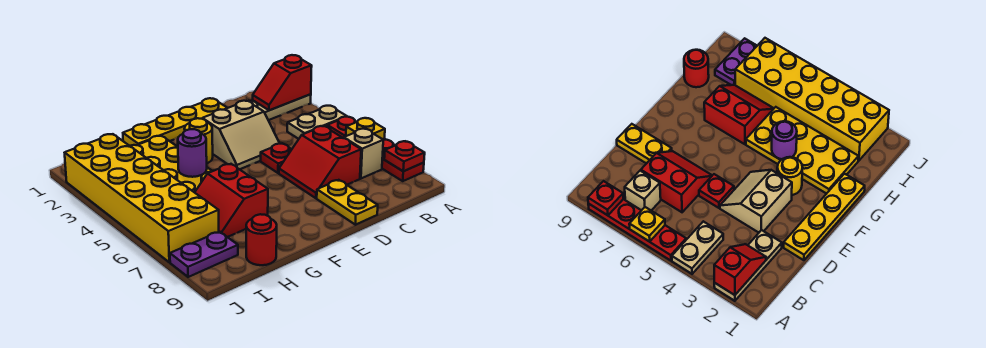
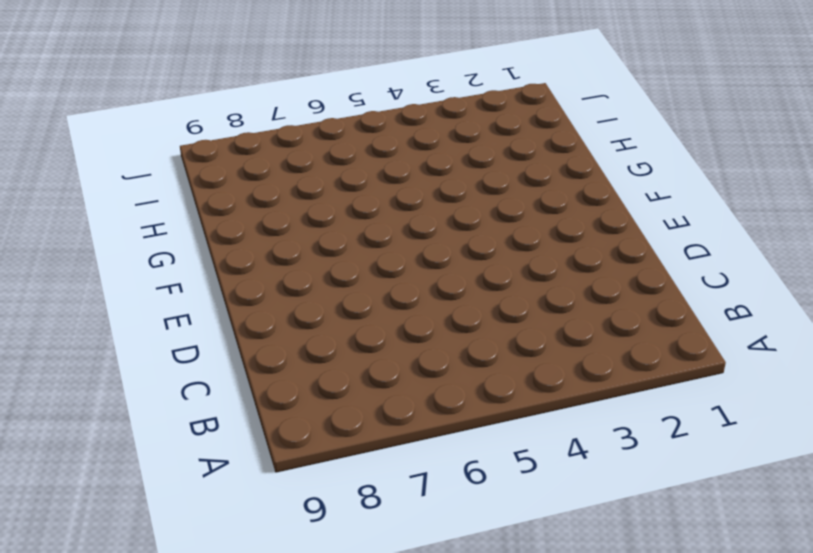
none -> tan plate A2:C2 level 1
none -> tan plate A4:B4 level 1
none -> red plate A5:A8 level 1

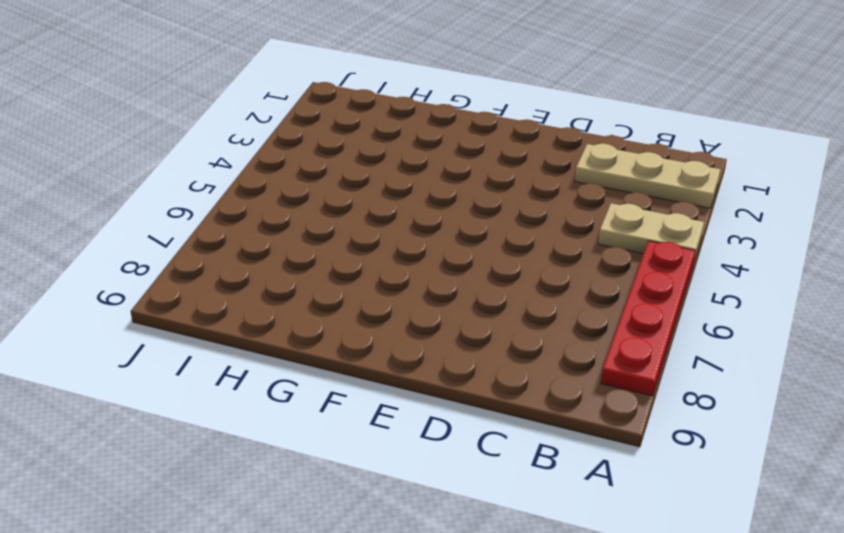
none -> tan brick B7 level 1
none -> red slope C6:D7 level 1 top C
none -> yellow plate D1:G1 level 1

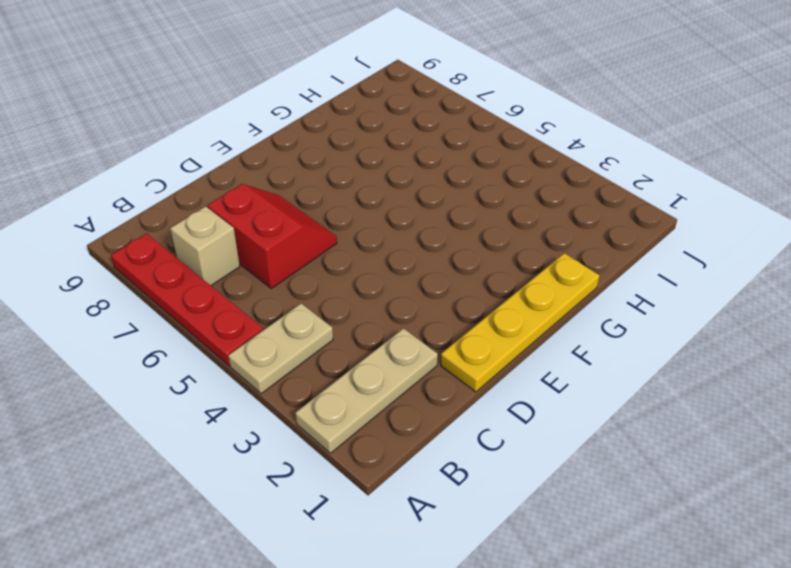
none -> tan slope D3:E4 level 1 top 3
none -> red plate D5 level 1
none -> yellow plate D8:D9 level 1

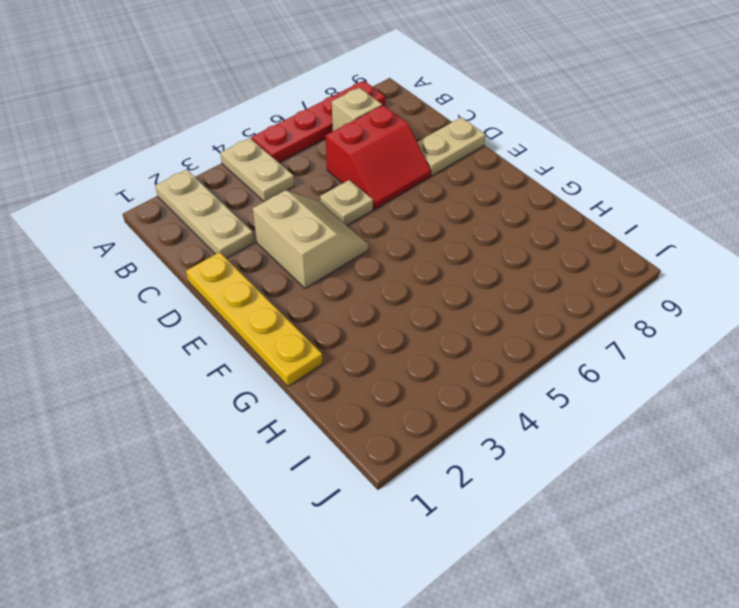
tan plate D5 level 1 -> red plate D5 level 1
tan plate D8:D9 level 1 -> yellow plate D8:D9 level 1
none -> yellow round brick F3 level 1
none -> yellow plate G2:H5 level 1
none -> red slope G6:H7 level 1 top G

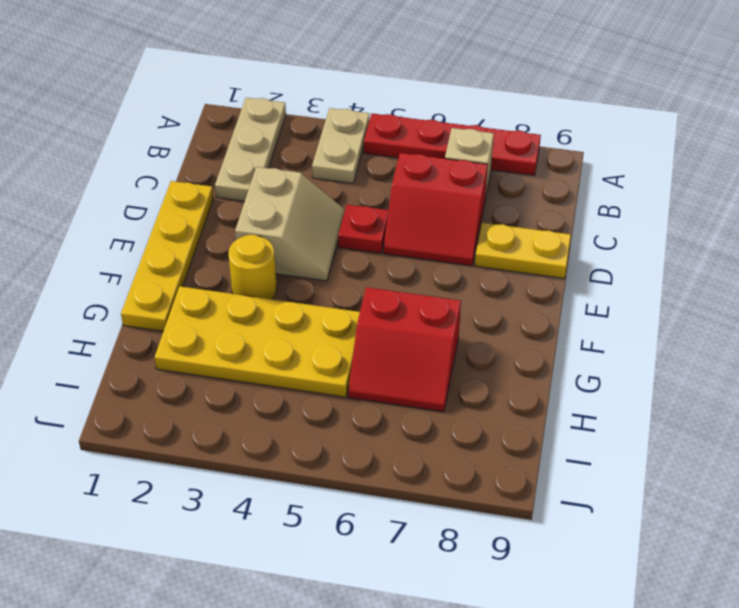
none -> red round brick H9 level 1
none -> yellow brick I2:J7 level 1
none -> purple plate I8:J8 level 1

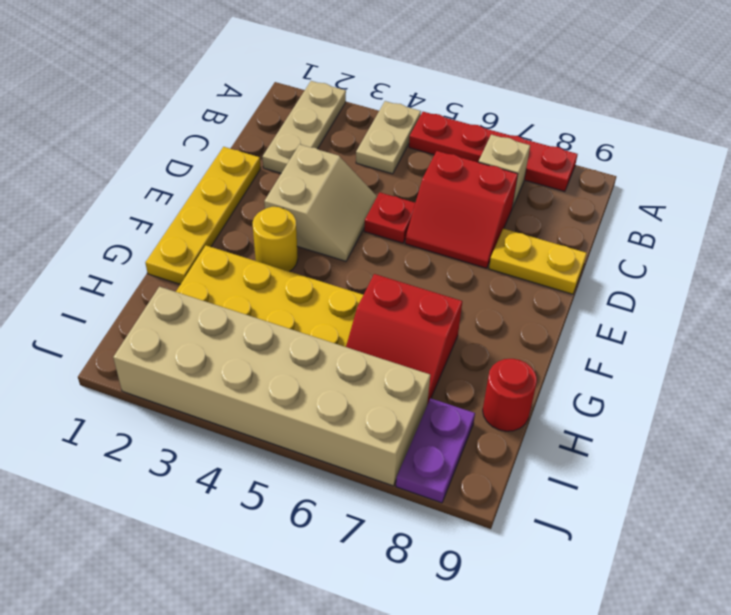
tan brick I2:J7 level 1 -> yellow brick I2:J7 level 1
none -> red slope A2:B2 level 2 top A
none -> yellow plate A6 level 2
none -> red plate A8 level 2

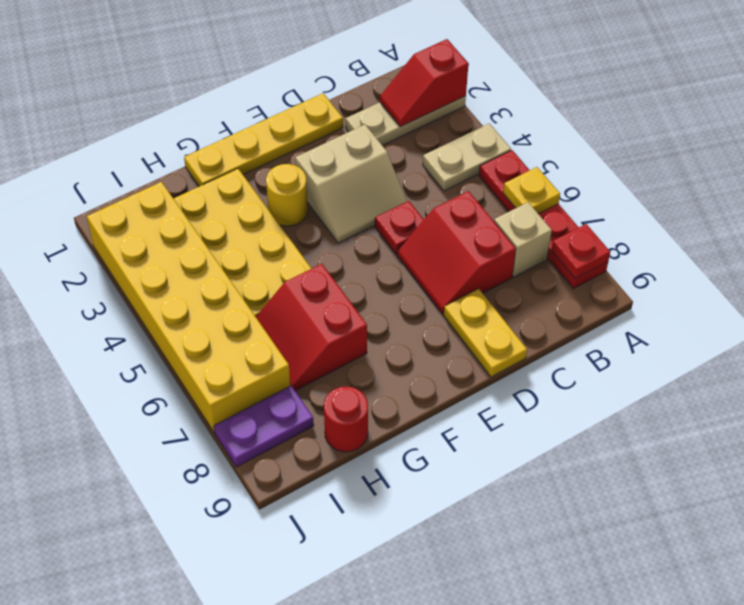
none -> purple round brick G4 level 2

